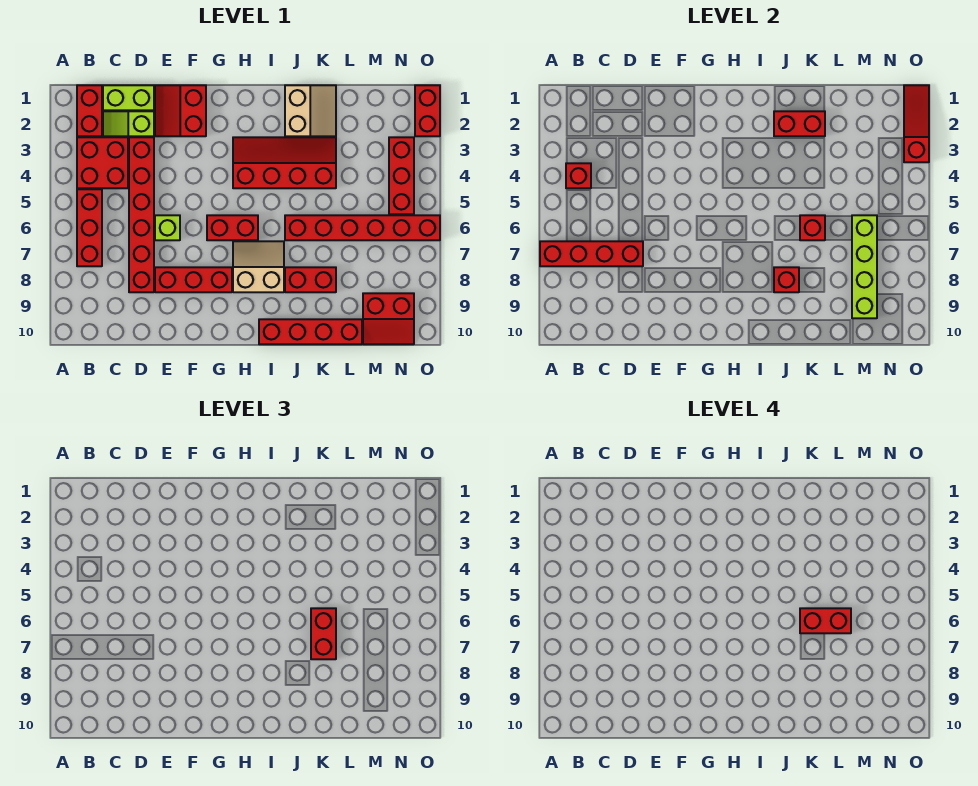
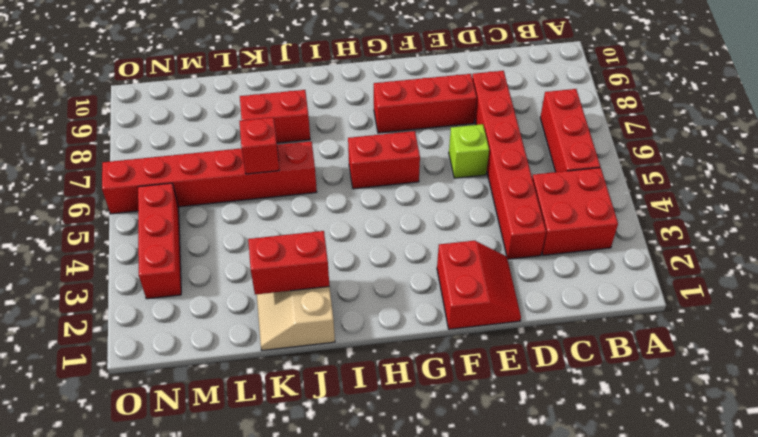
none -> red brick B1:B2 level 1
none -> lime brick C1:D1 level 1
none -> lime slope C2:D2 level 1 top D

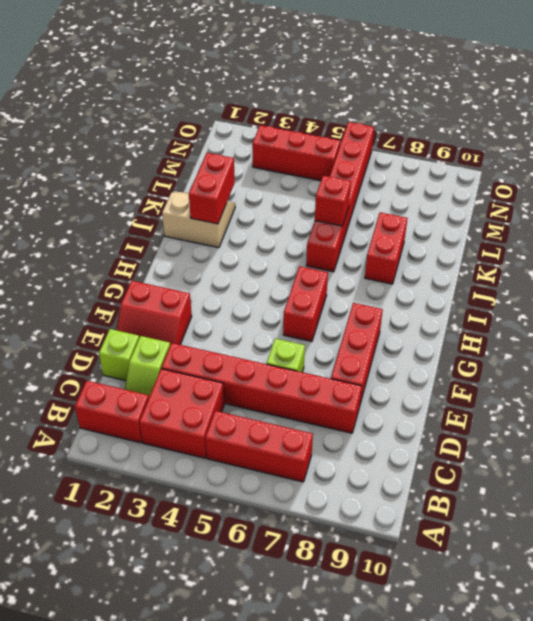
lime brick D1 level 1 -> lime brick C1:D1 level 1
none -> red slope H3:K4 level 1 top 4
none -> tan slope H7:I8 level 1 top 8
none -> red brick I10:L10 level 1

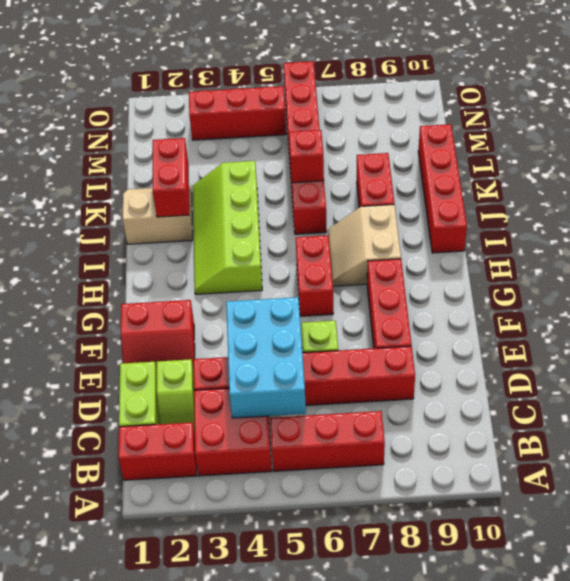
cyan brick C4:E5 level 2 -> none
lime slope H3:K4 level 1 top 4 -> red slope H3:K4 level 1 top 4
none -> red slope M9:N10 level 1 top 9
none -> red brick O1:O2 level 1
none -> red brick A7:D7 level 2

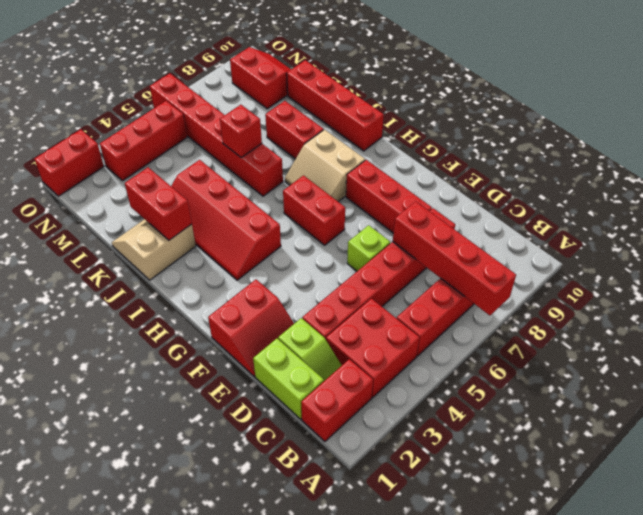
none -> red brick B4 level 2
none -> red brick J8 level 2
none -> lime brick M6:M9 level 2

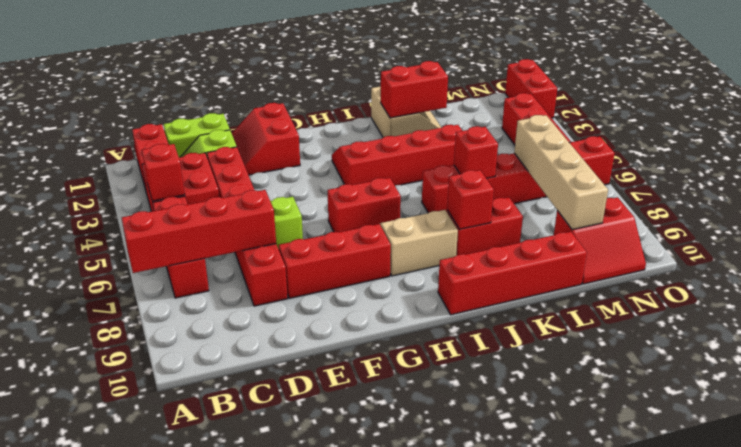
tan brick M6:M9 level 2 -> lime brick M6:M9 level 2
none -> red slope O1:O3 level 2 top 3
none -> red brick K6:K7 level 3
none -> red brick K6:L6 level 4

